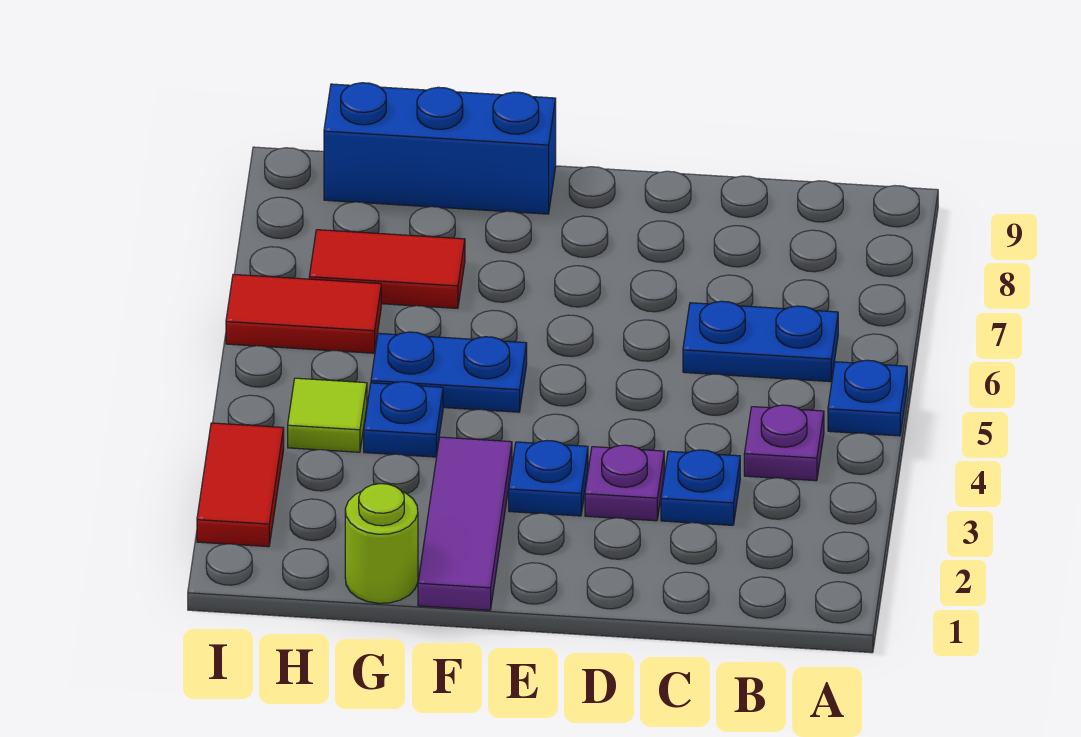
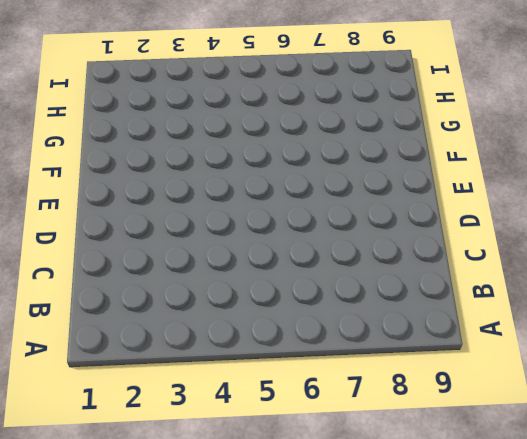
none -> blue plate A5 level 1
none -> purple plate B4 level 1
none -> blue plate B6:C6 level 1

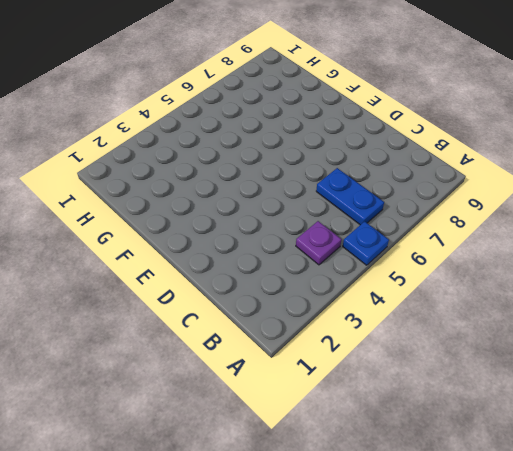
none -> blue plate C3 level 1
none -> purple plate D3 level 1
none -> blue plate E3 level 1

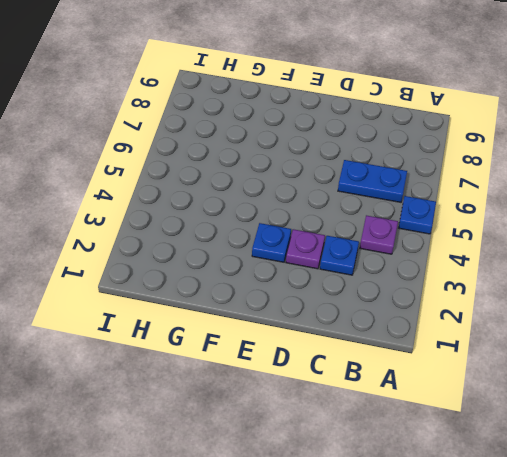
none -> purple tile F1:F3 level 1
none -> blue plate F5:G5 level 1
none -> blue brick F9:H9 level 1

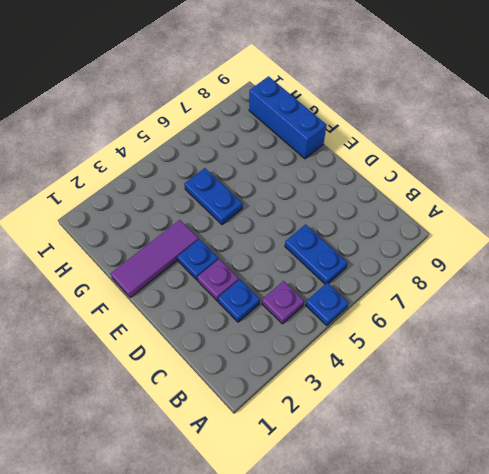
none -> lime round brick G1 level 1
none -> blue plate G4 level 1
none -> red tile G7:H7 level 1

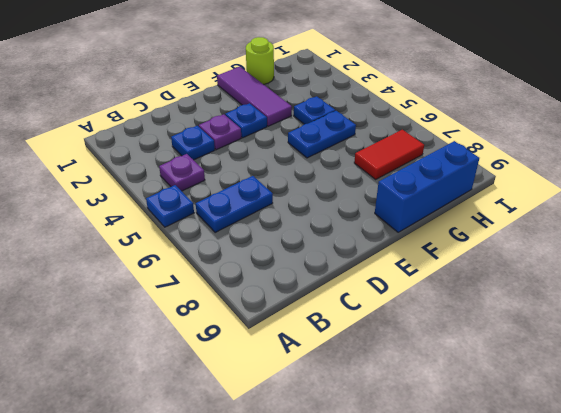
none -> lime tile H4 level 1
none -> red tile H6:I6 level 1
none -> red tile I2:I3 level 1

